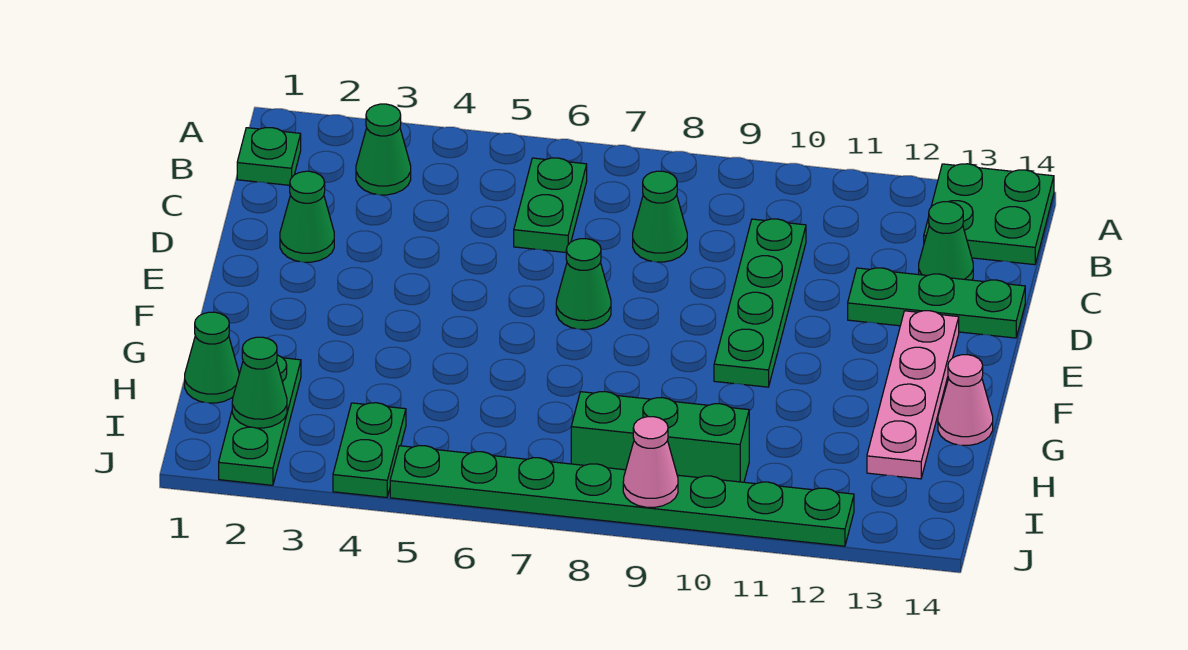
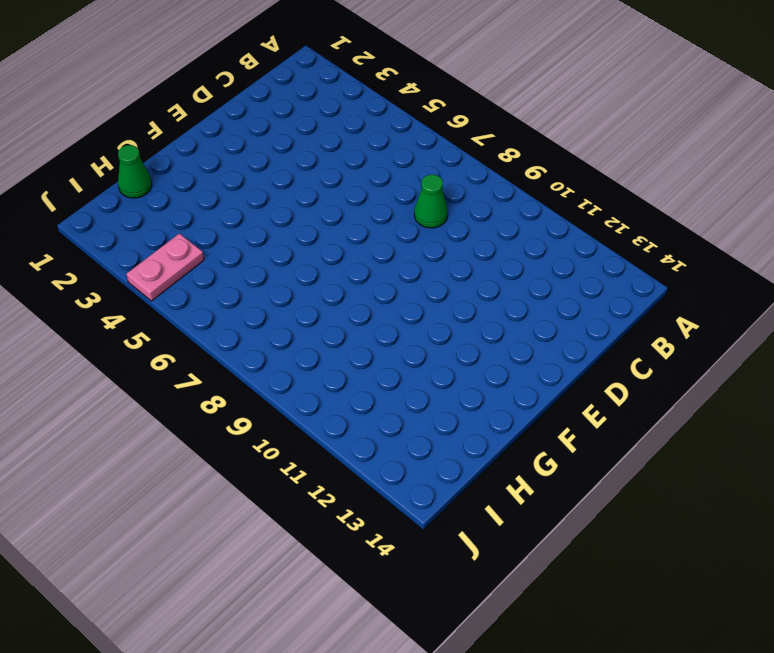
pink plate I4:J4 level 1 -> green plate I4:J4 level 1
none -> green plate A13:B14 level 1
none -> green plate B1 level 1
none -> green cone B3 level 1

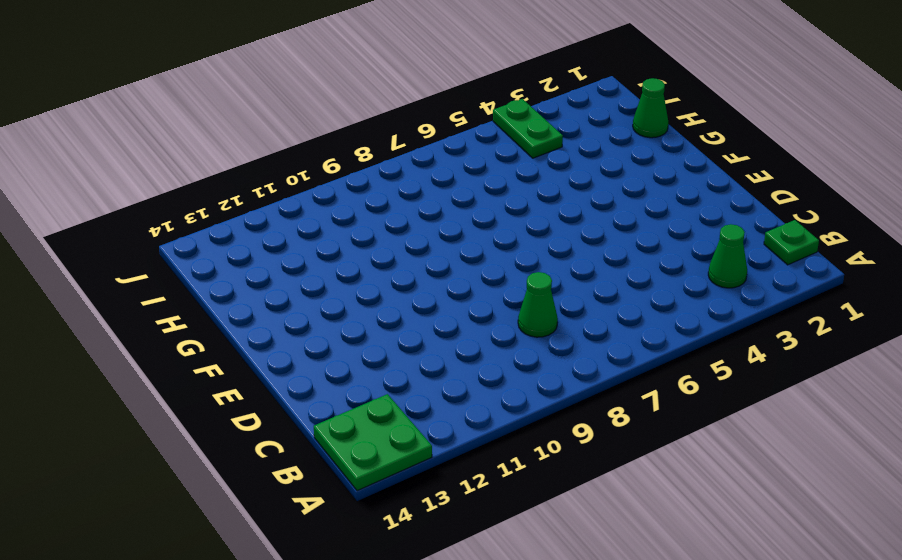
none -> green plate B6:C6 level 1
none -> green plate C10:F10 level 1
none -> green cone C13 level 1

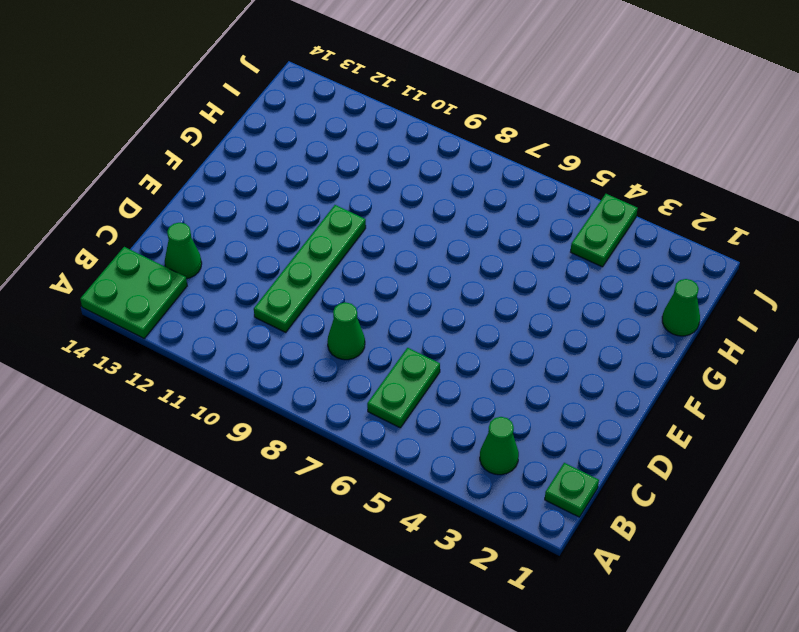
none -> green cone D2 level 1
none -> green plate D12:D14 level 1
none -> green cone E7 level 1

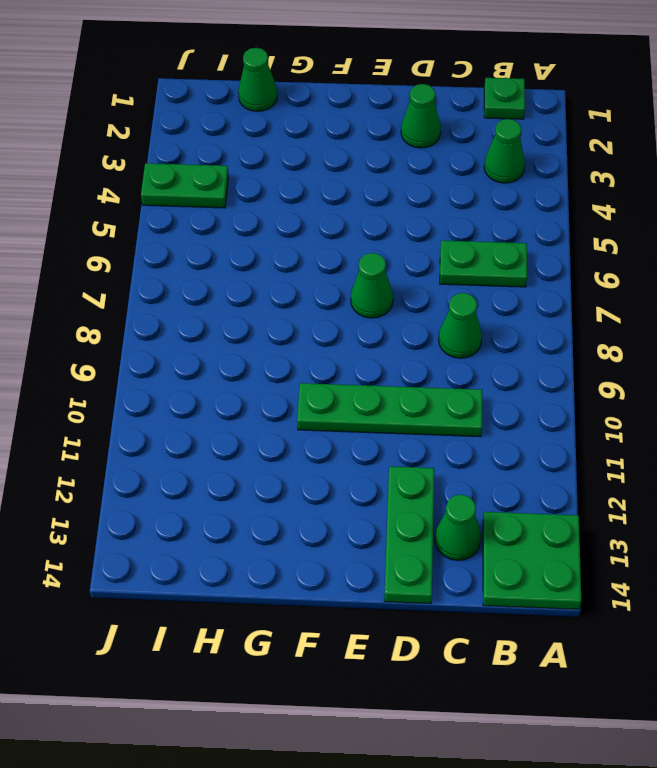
none -> pink plate E13:H13 level 1
none -> pink cone G14 level 1
none -> green plate H2:J2 level 1

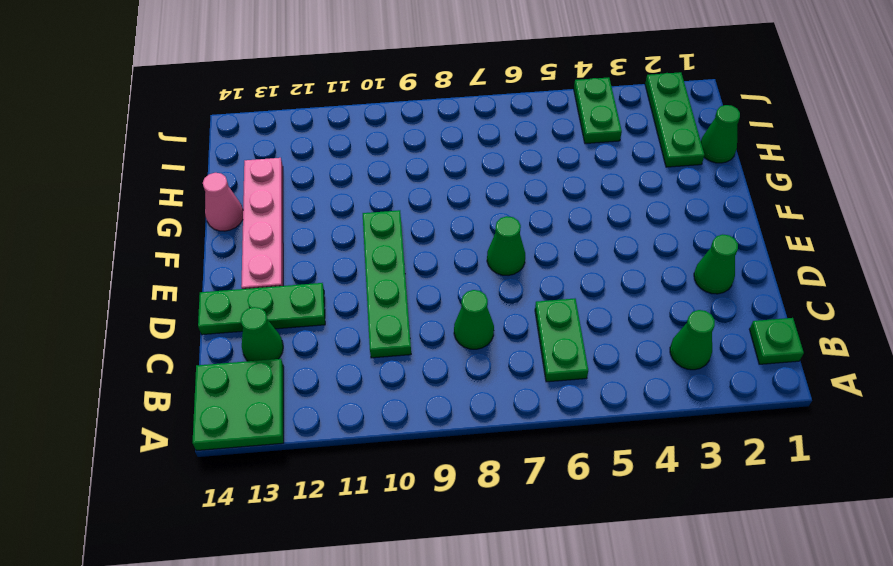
none -> green brick I8:I10 level 1
none -> green plate J5:J12 level 1
none -> green cone I2 level 2

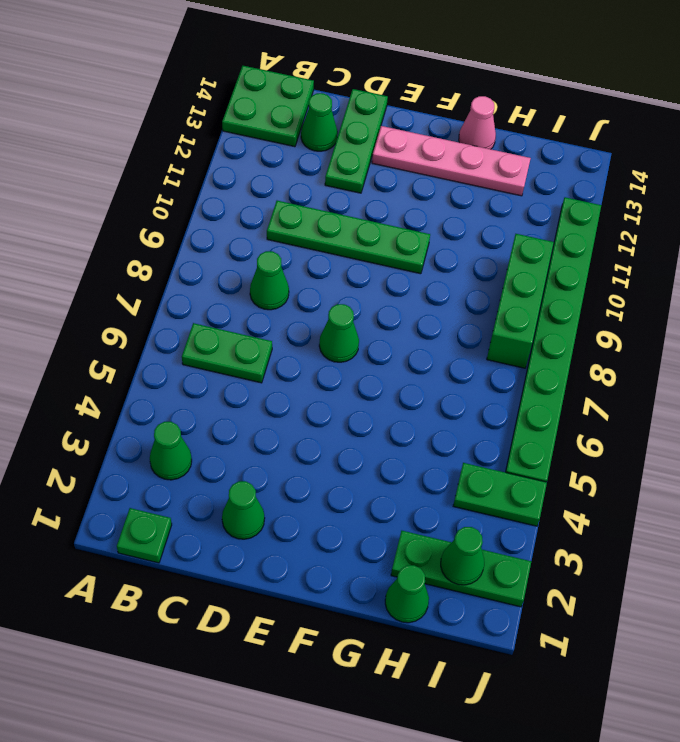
none -> pink cone J9 level 2

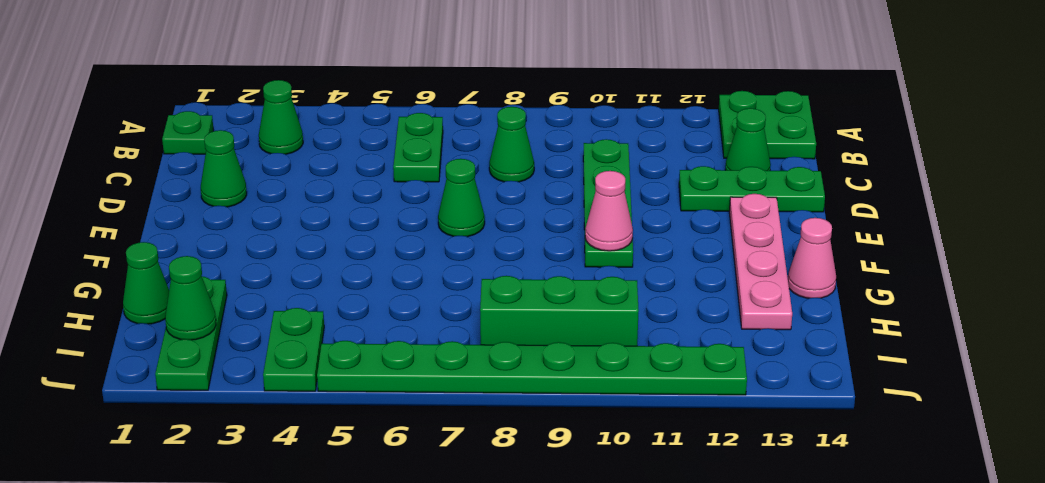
pink cone F10 level 2 -> pink cone J9 level 2

